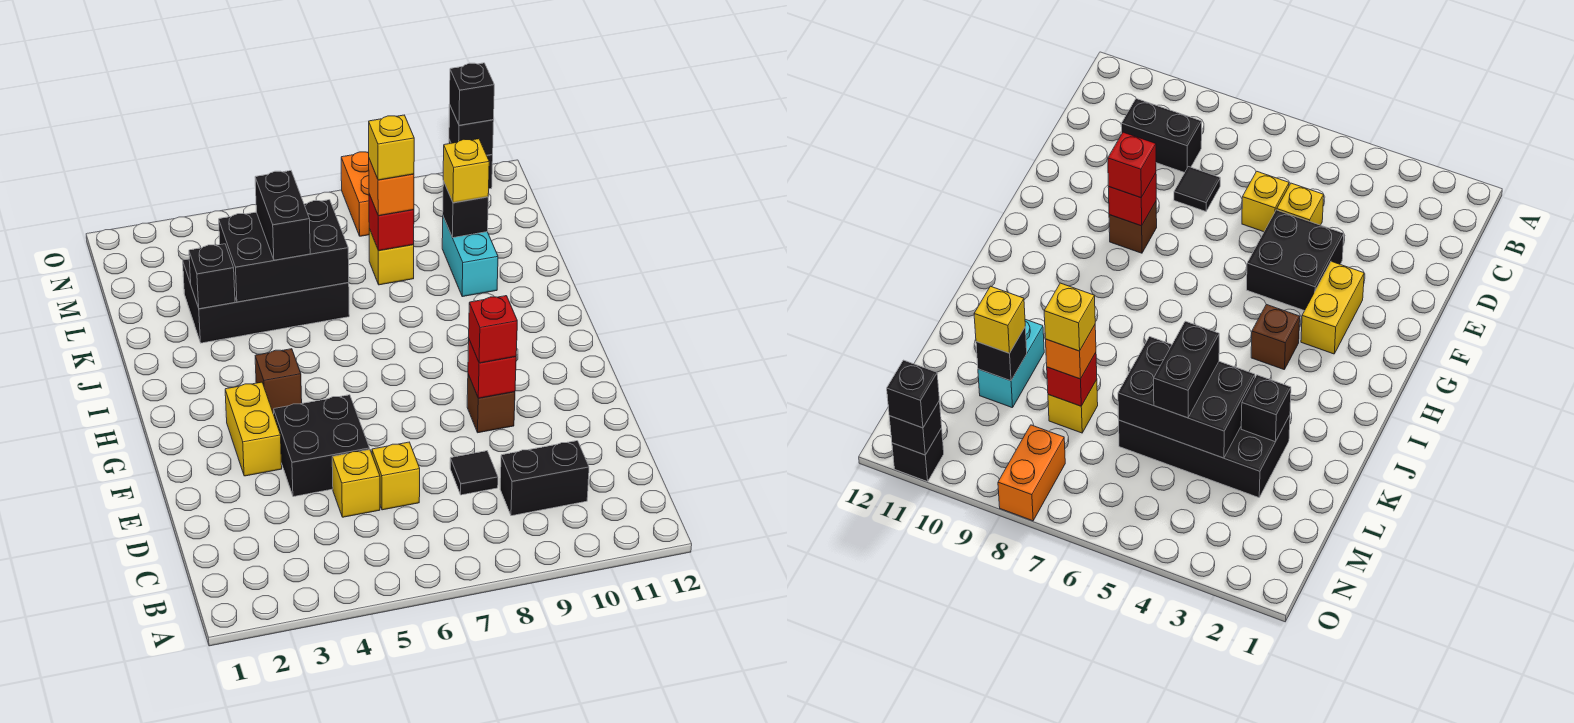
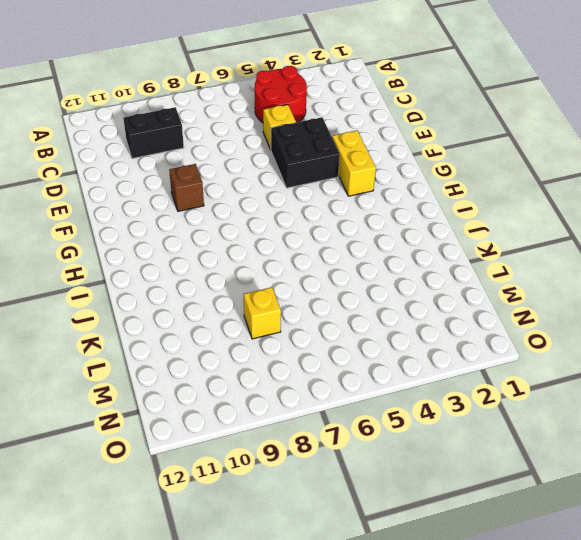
red round brick B4:C5 level 1 -> none
none -> yellow brick D6 level 1
none -> black tile D8 level 1
none -> brown brick H4 level 1

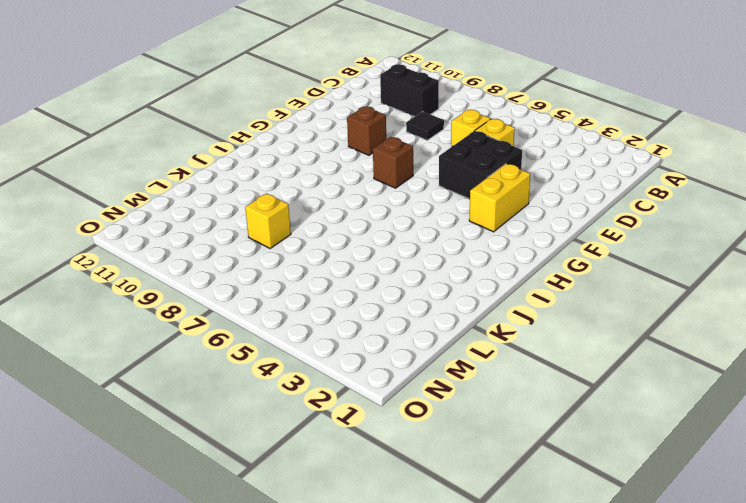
brown brick G7 level 1 -> brown brick H4 level 1
none -> black brick K3:L6 level 1
none -> cyan brick K10:L10 level 1
none -> orange brick N8:O8 level 1

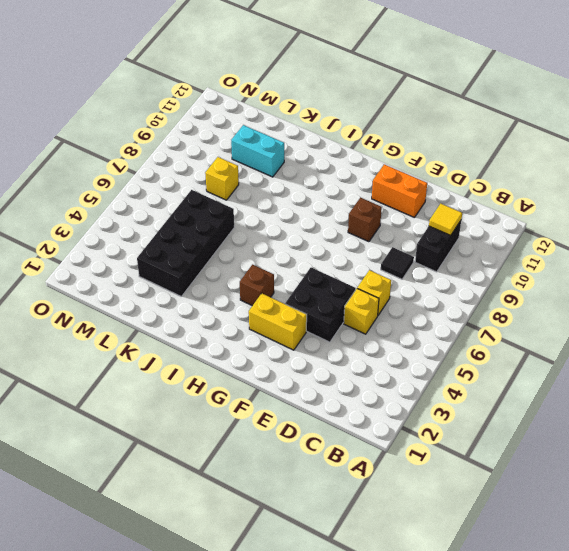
yellow tile C10 level 2 -> none
orange brick E11:F11 level 1 -> orange brick N8:O8 level 1
none -> black brick O11 level 1
none -> red brick F9 level 2
none -> black brick K3 level 2

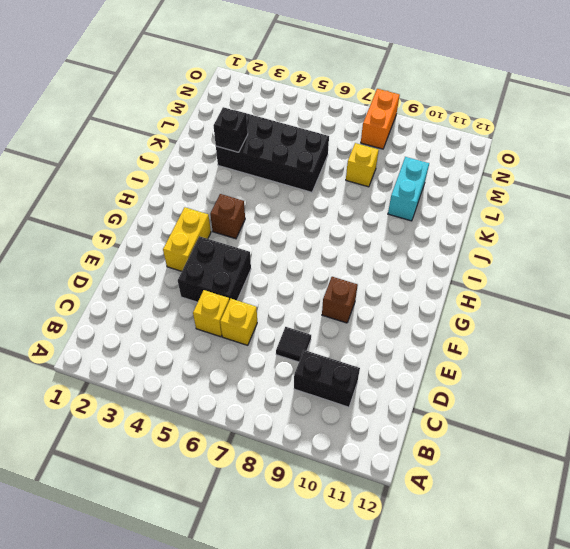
none -> black brick O11 level 1
none -> red brick F9 level 2
none -> black brick K4:L6 level 2

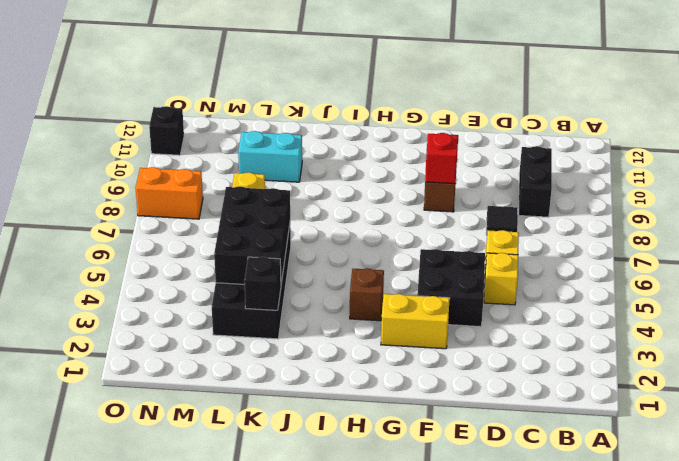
none -> red brick L8 level 2
none -> black brick L10 level 2
none -> black brick O11 level 2

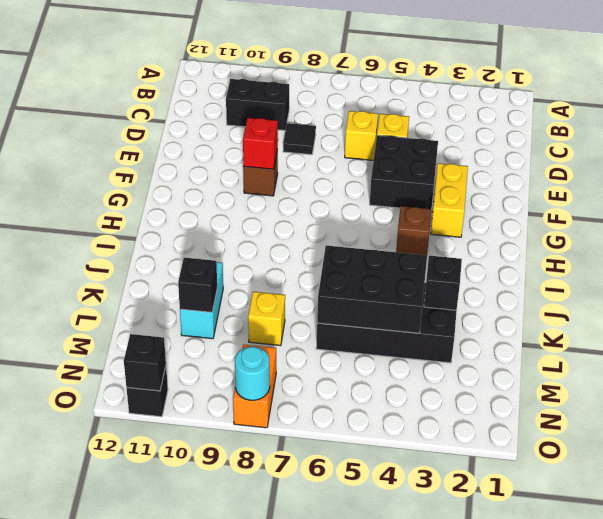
cyan round brick O8 level 2 -> none
none -> red brick L8 level 2
none -> red brick F9 level 3
none -> black brick K5:L5 level 3

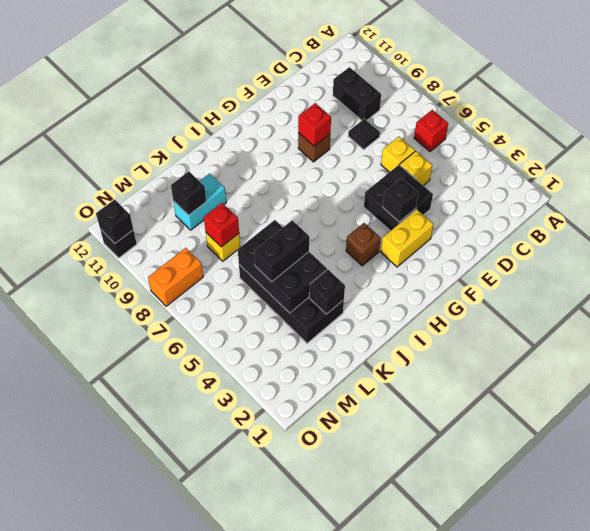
red brick B6 level 1 -> red brick F9 level 3
black brick F4 level 2 -> black brick O11 level 3
none -> orange brick L8 level 3
none -> yellow brick L10 level 3
none -> yellow brick L8 level 4

